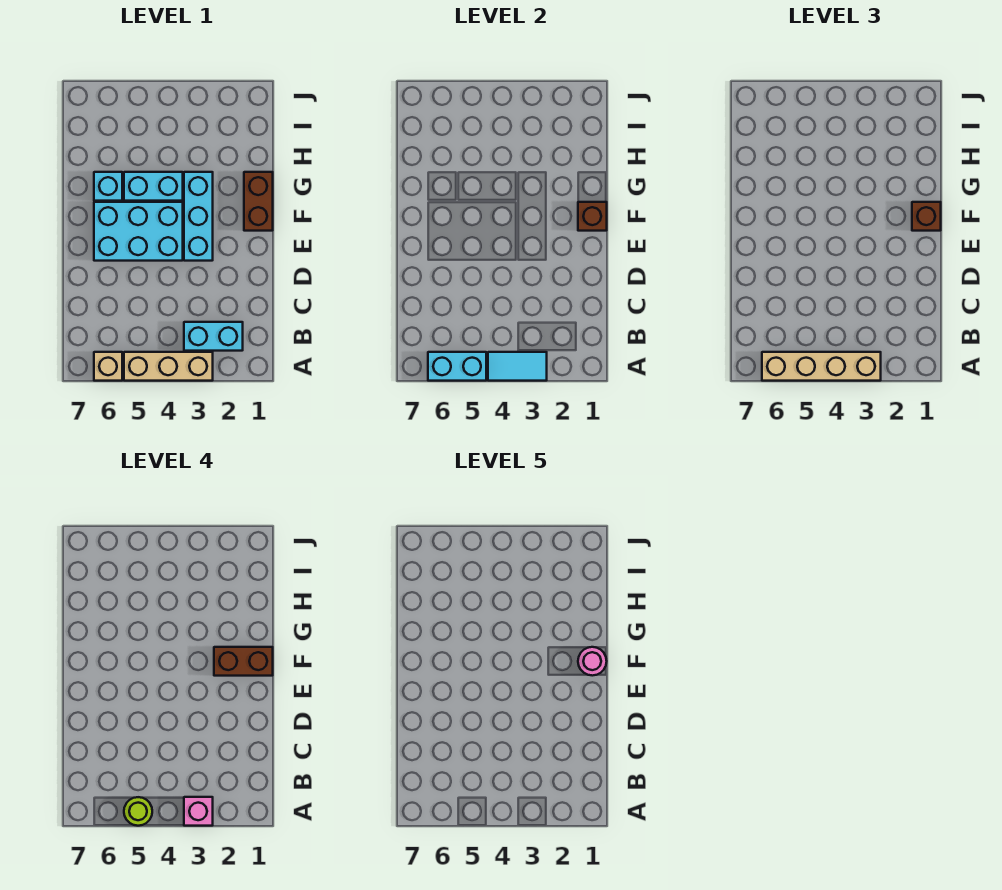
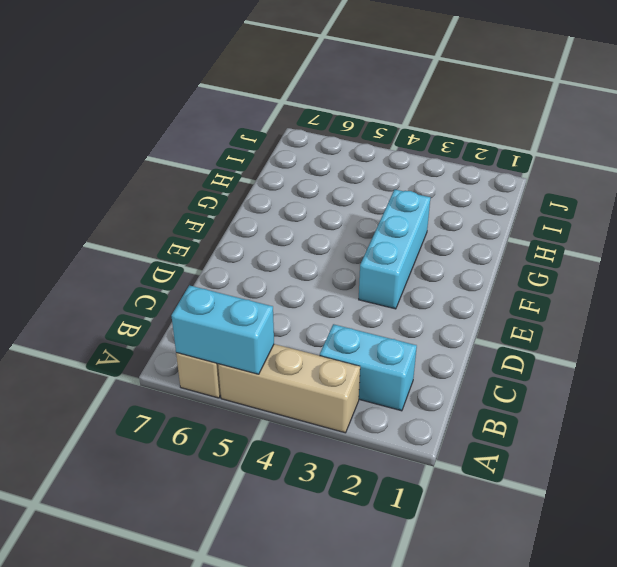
none -> cyan brick E4:F6 level 1
none -> brown brick F1:G1 level 1
none -> cyan brick G4:G5 level 1

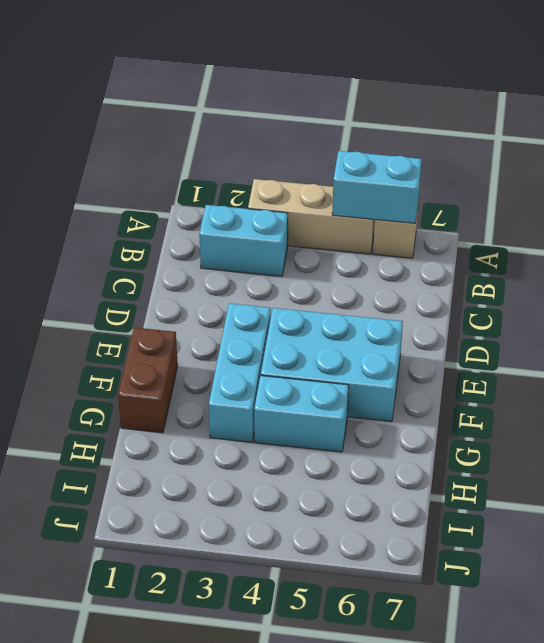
none -> cyan brick G6 level 1
none -> cyan tile A3:A4 level 2
none -> brown brick F1 level 2

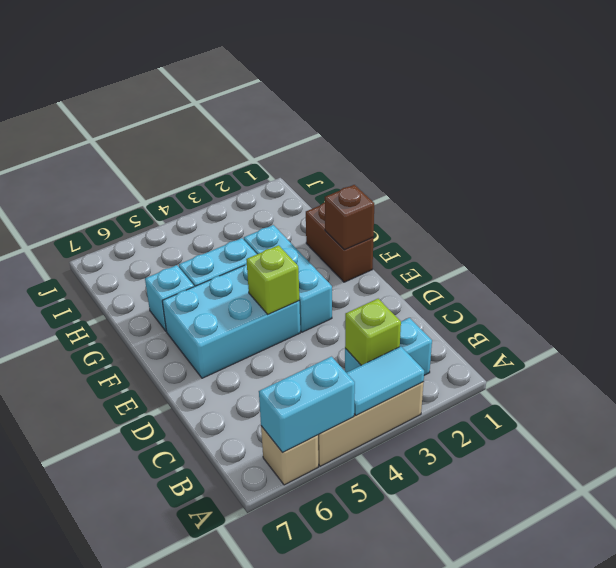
lime brick B3 level 2 -> none
lime brick E4 level 2 -> none
none -> tan brick A3:A6 level 3
none -> brown brick F1 level 3
none -> pink brick A3 level 4

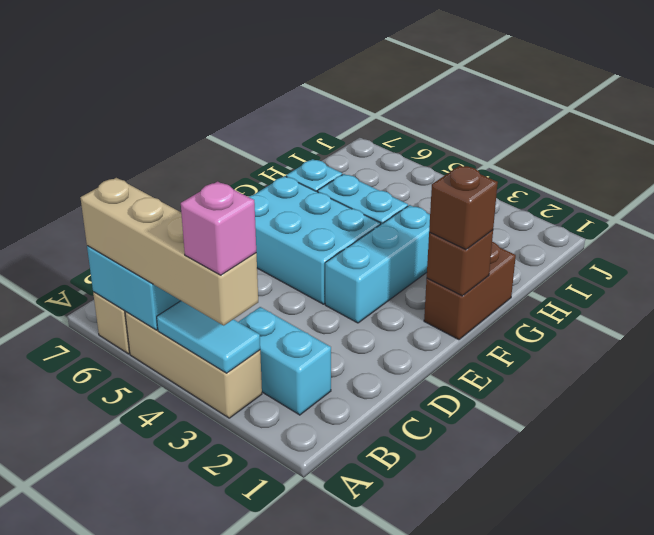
none -> lime round brick A5 level 4
none -> brown brick F1:F2 level 4
none -> pink round brick F1 level 5

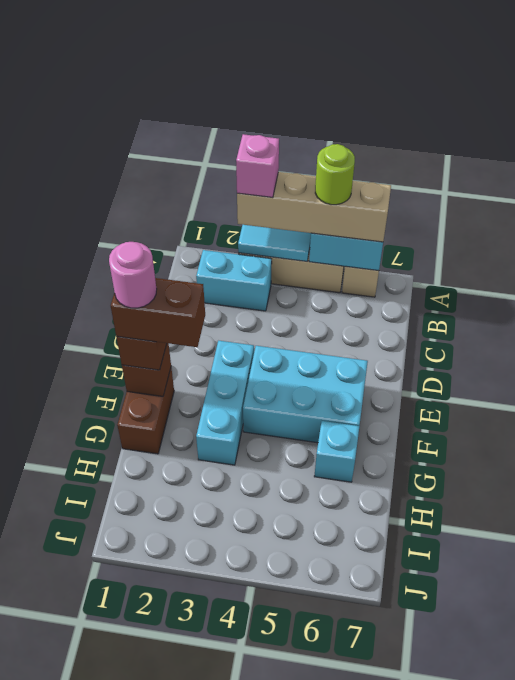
none -> cyan brick G4:G5 level 1

